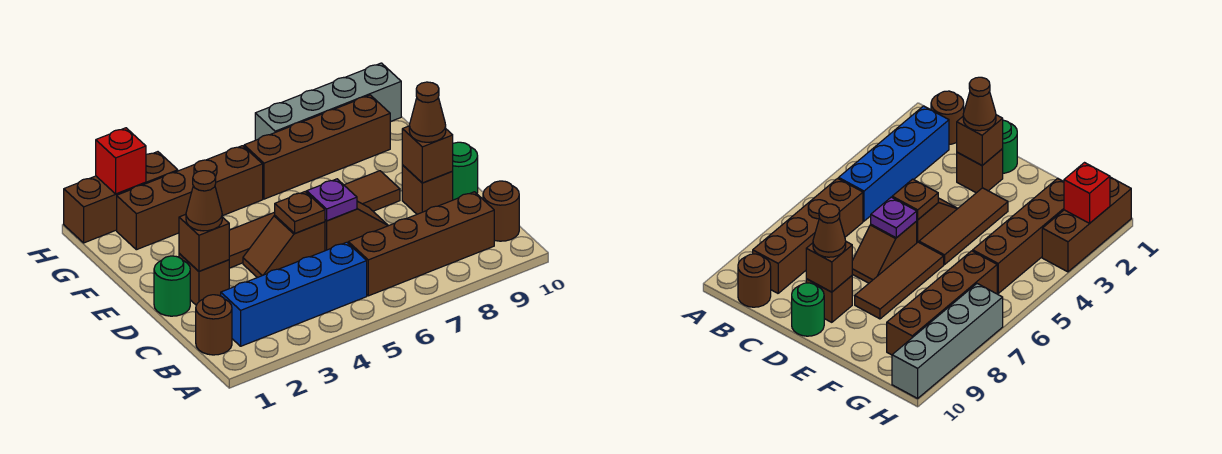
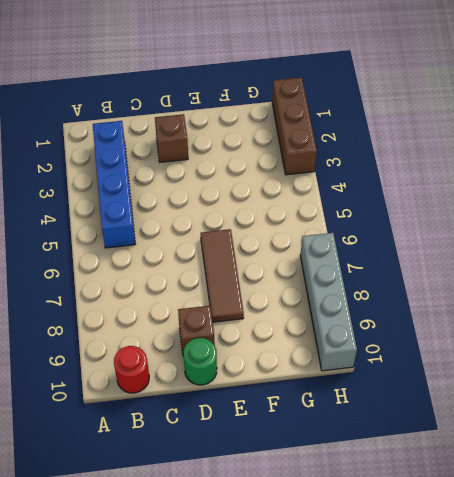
red round brick B10 level 1 -> brown round brick B10 level 1
none -> brown round brick B1 level 1
none -> brown brick B6:B9 level 1
none -> green round brick D1 level 1

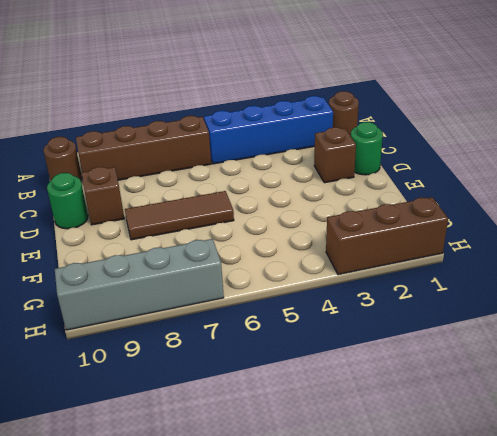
none -> brown slope D4:D5 level 1 top 5
none -> brown slope D6:D7 level 1 top 6
none -> brown tile E3:E5 level 1

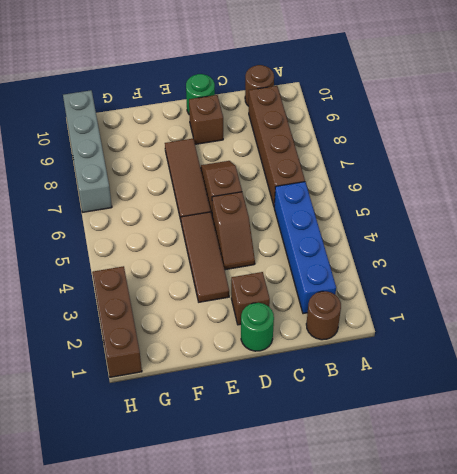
none -> brown brick G2:G5 level 1
none -> brown brick G6:G9 level 1
none -> brown brick D2 level 2

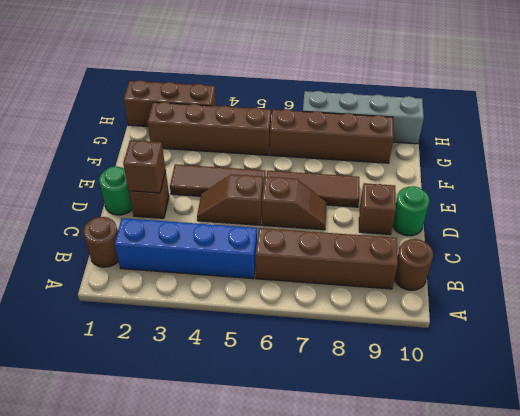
none -> brown plate D5 level 2
none -> purple plate D6 level 2
none -> brown brick D9 level 2

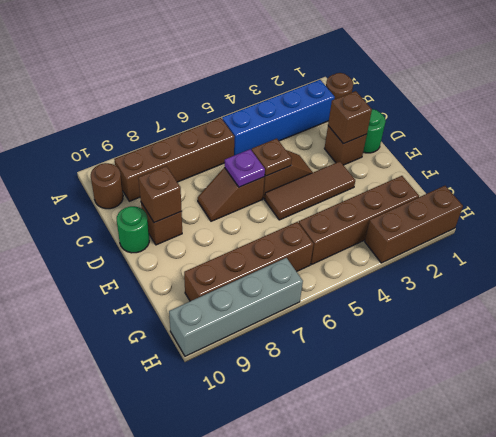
none -> brown tile E6:E8 level 1
none -> red brick H2 level 2
none -> brown cone D2 level 3

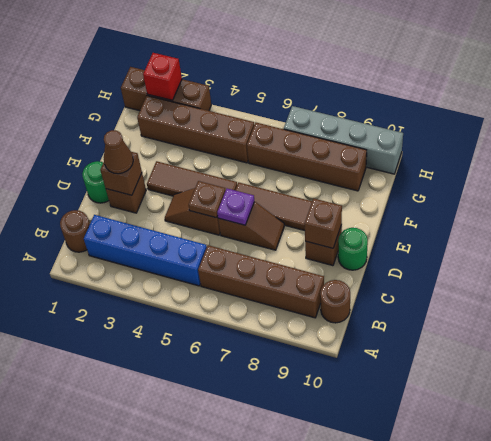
none -> brown cone D9 level 3

